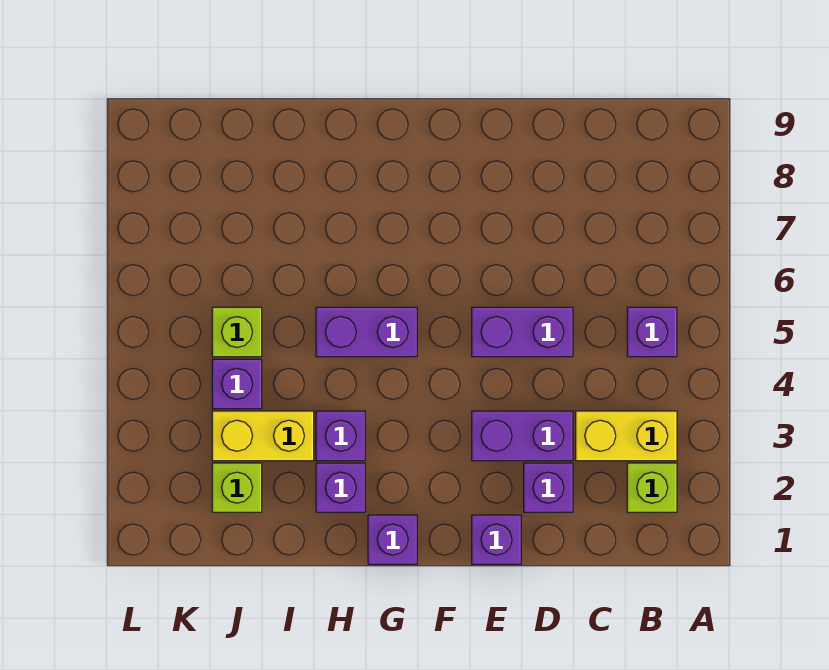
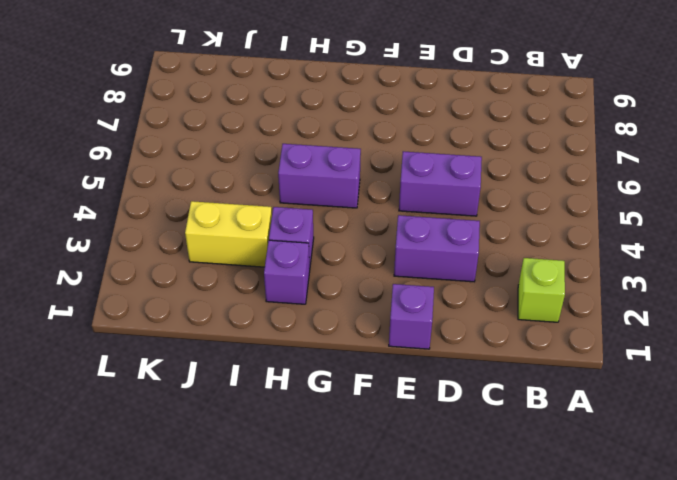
none -> yellow brick B3:C3 level 1
none -> purple brick B5 level 1
none -> purple brick D2 level 1

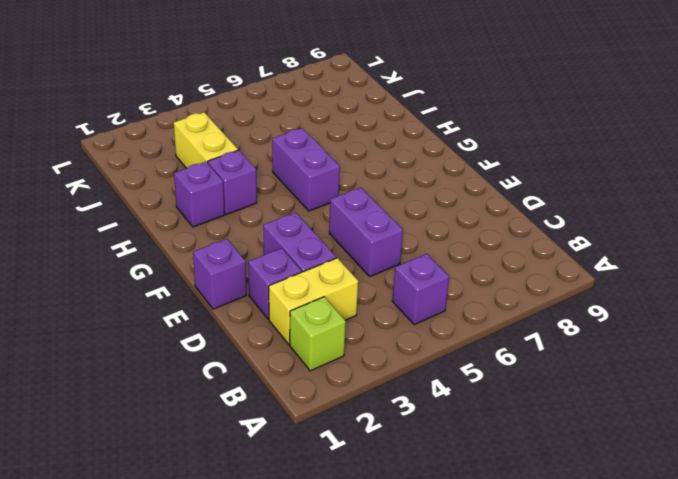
yellow brick C2:C3 level 1 -> yellow brick B3:C3 level 1
none -> purple brick G1 level 1
none -> lime brick J2 level 1
none -> purple brick J4 level 1

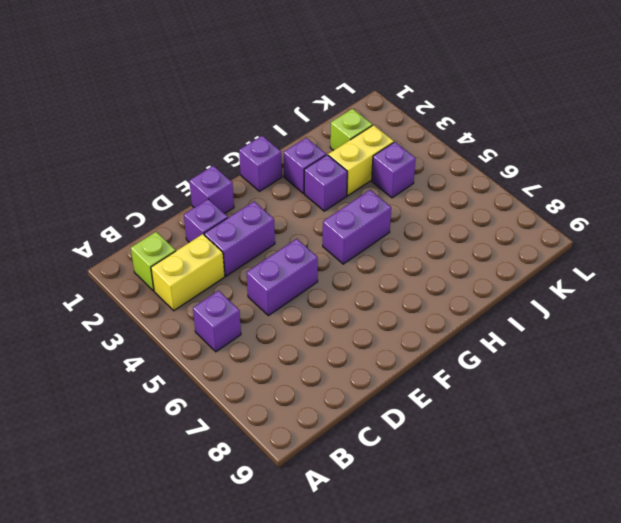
none -> lime brick J5 level 1

